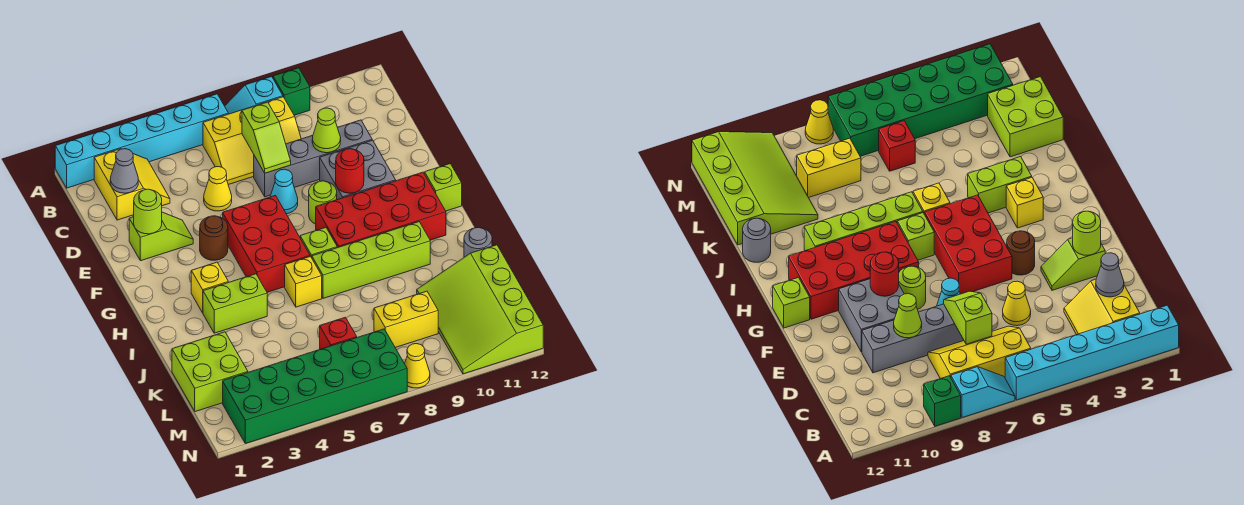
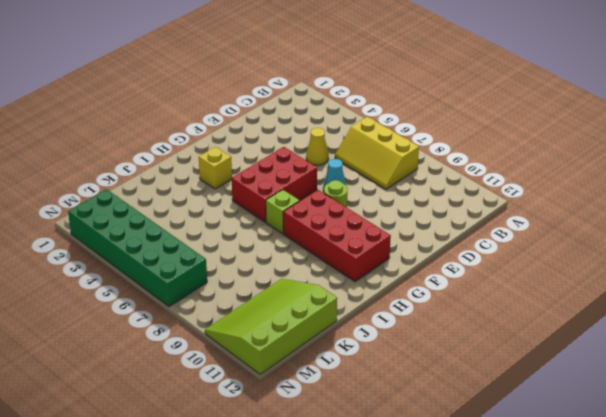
none -> cyan brick A1:A6 level 1
none -> cyan slope A7:A8 level 1 top 8
none -> green brick A9 level 1
none -> yellow slope B2:C3 level 1 top 2

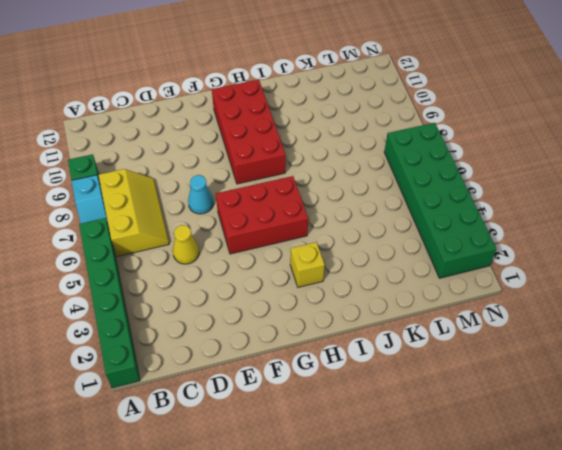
green brick A1:A6 level 1 -> cyan brick A1:A6 level 1
none -> yellow slope B2:C3 level 1 top 2
none -> grey brick D7:D10 level 1
none -> lime slope E2:E3 level 1 top 2
none -> grey brick E9:F10 level 1

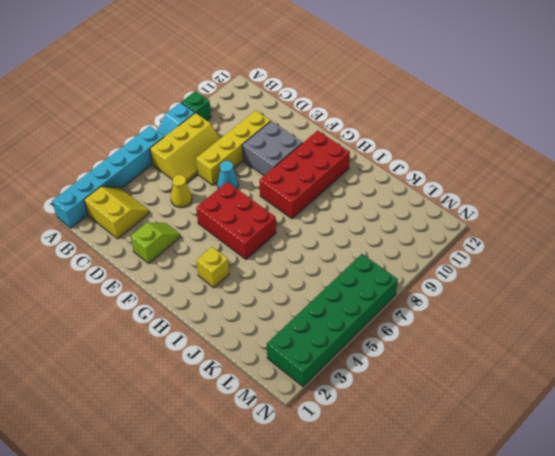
yellow brick D7:D10 level 1 -> grey brick D7:D10 level 1
none -> brown round brick F4 level 1
none -> lime round brick F8 level 1
none -> lime brick G12 level 1
none -> lime brick H7 level 1

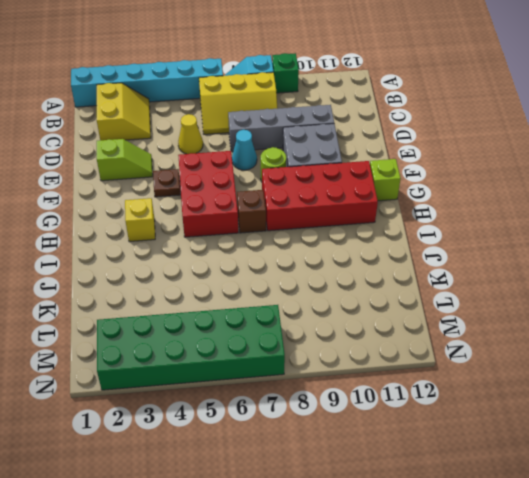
brown plate F4 level 1 -> brown round brick F4 level 1
brown brick H7 level 1 -> lime brick H7 level 1
none -> lime brick I3:I4 level 1
none -> yellow brick I6 level 1
none -> lime brick I7:I10 level 1
none -> grey round brick J12 level 1

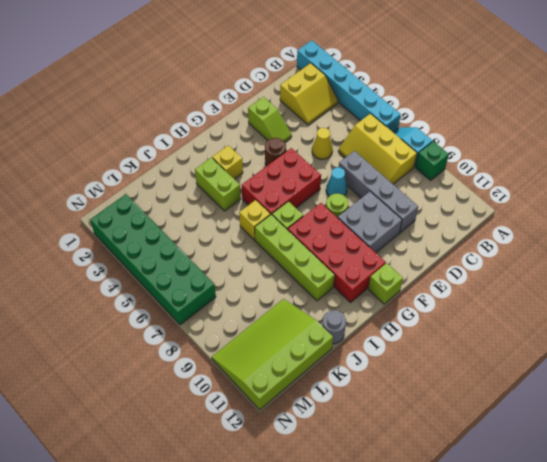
none -> lime brick K1:L2 level 1
none -> red brick L6 level 1
none -> yellow brick L8:L9 level 1
none -> yellow cone N8 level 1

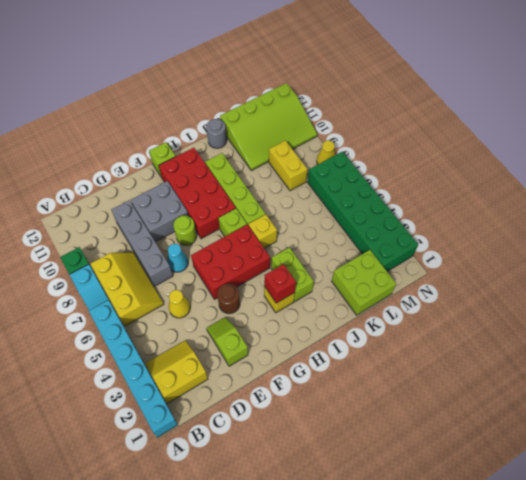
red brick H3 level 2 -> red brick L6 level 1
none -> grey cone C2 level 2
none -> lime slope C7:D7 level 2 top C
none -> lime cone D9 level 2
none -> lime round brick E2 level 2

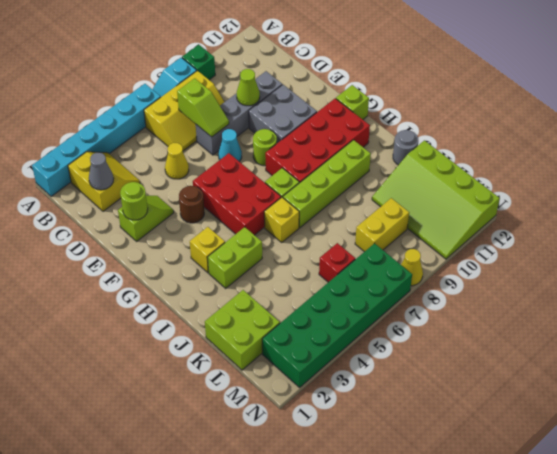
none -> red round brick F9 level 2

